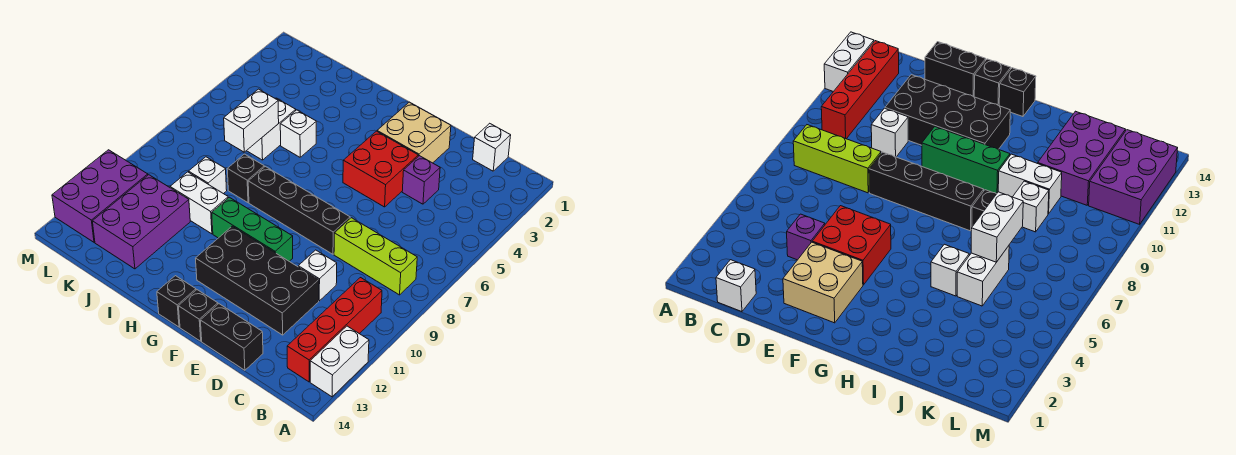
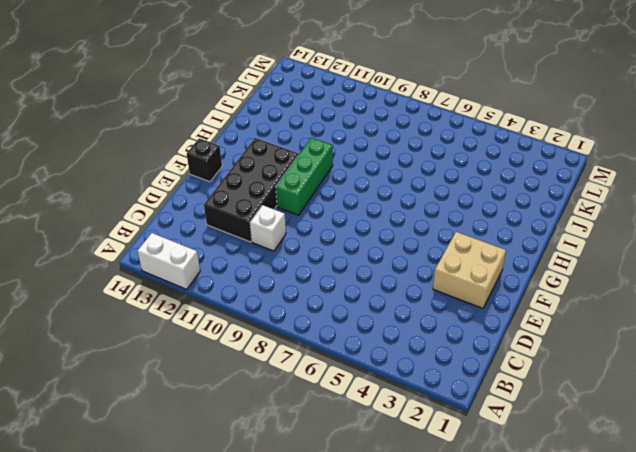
none -> lime brick B8:D8 level 1
none -> red brick B10:B13 level 1
none -> white brick C1 level 1

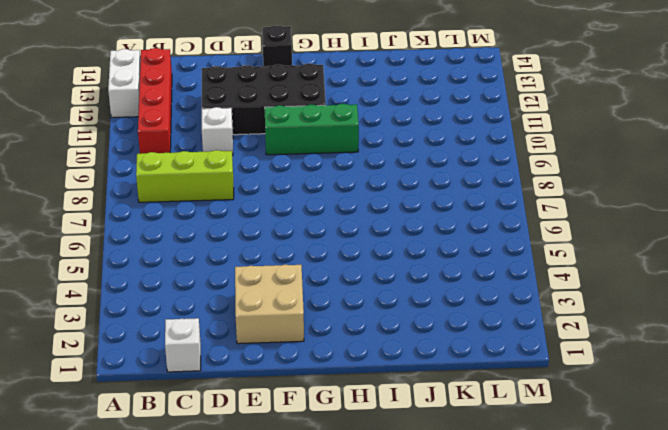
none -> purple brick D4 level 1
none -> black brick D14:E14 level 1
none -> red brick E4:F5 level 1

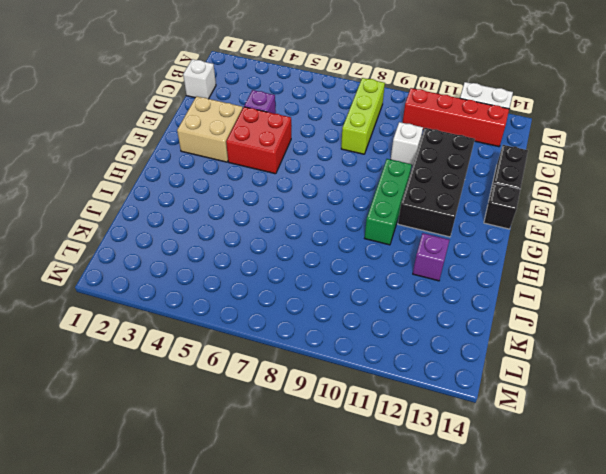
purple brick I12 level 1 -> none
none -> black brick E8:H8 level 1
none -> black brick G14 level 1
none -> white brick I5 level 1

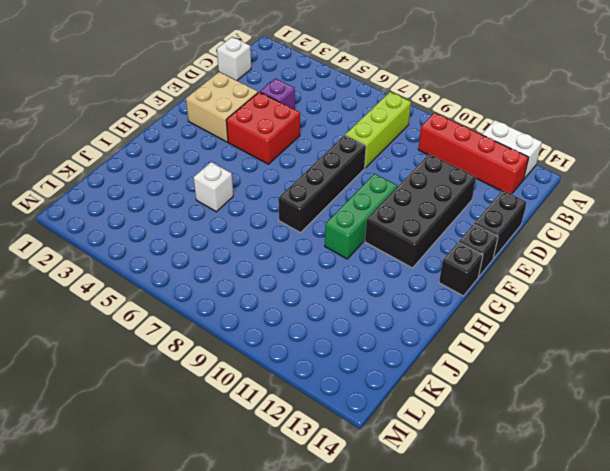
none -> white brick D10 level 1
none -> black brick I8 level 1
none -> white brick I10:J10 level 1

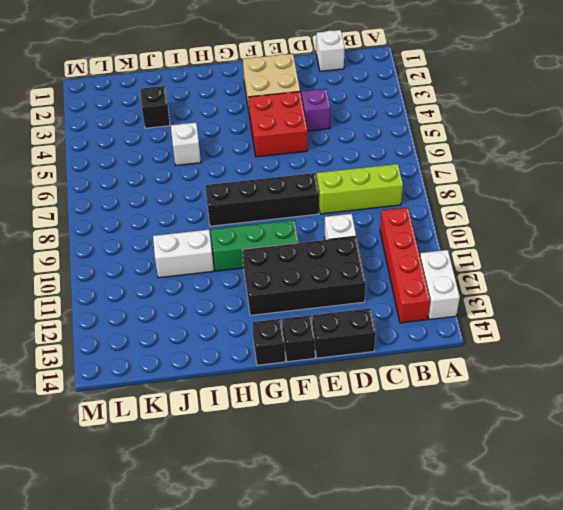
black brick J3 level 1 -> black brick I8 level 1
none -> white brick J5:J6 level 1
none -> white brick J9 level 1
none -> purple brick J11:K13 level 1

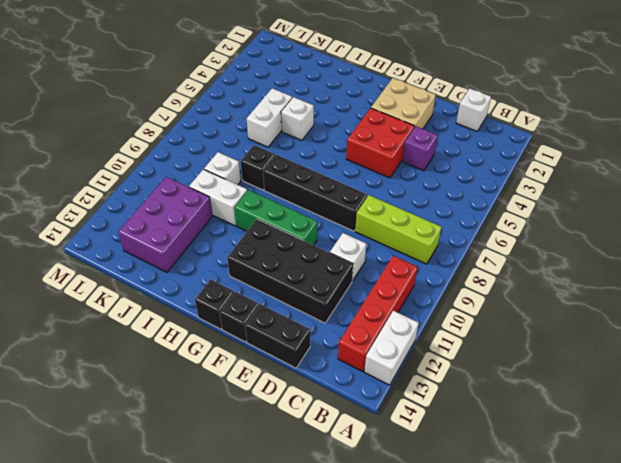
none -> purple brick L11:M13 level 1
none -> white brick J6:J7 level 2

